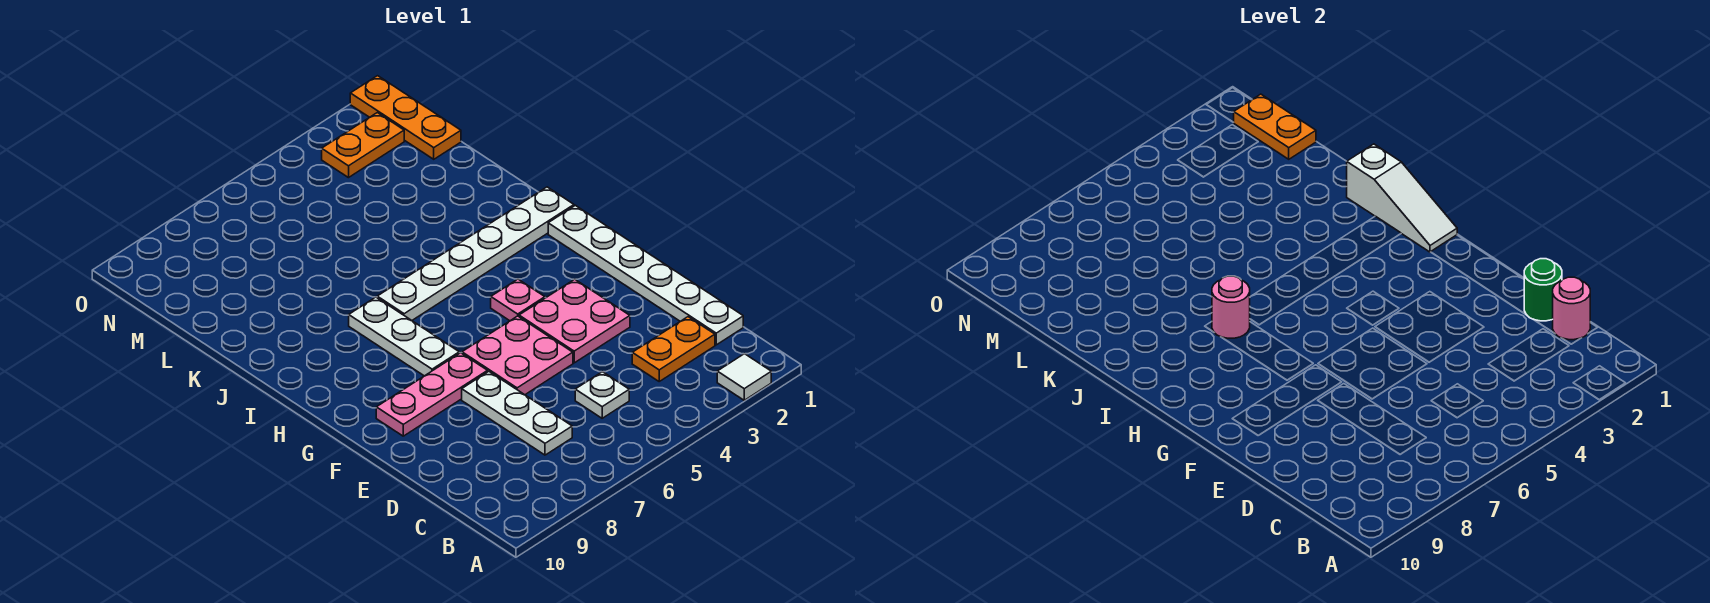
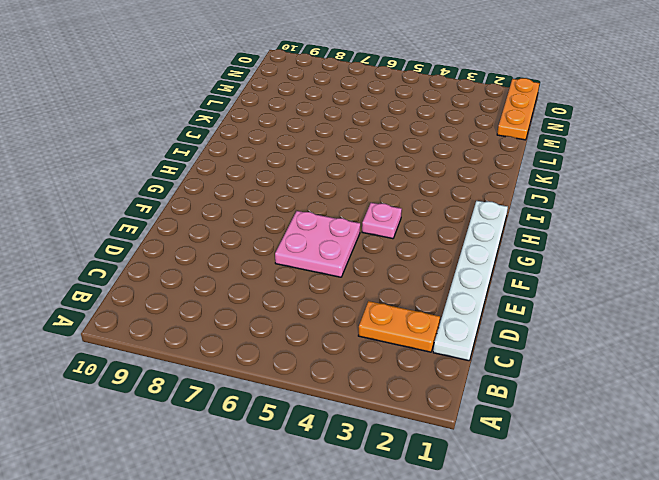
none -> white tile A2 level 1
none -> white plate C5 level 1
none -> white plate C7:E7 level 1

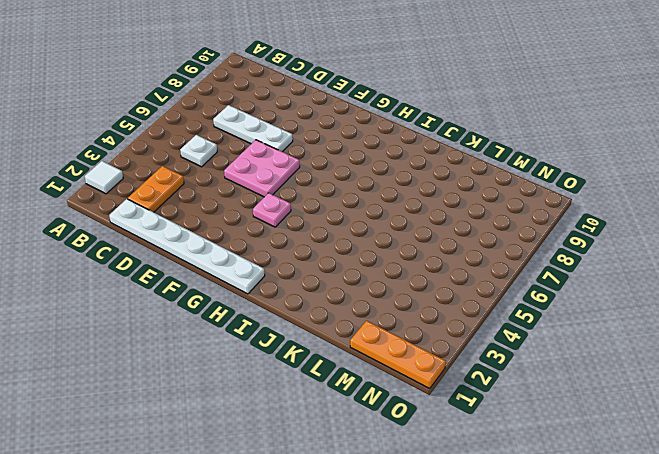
none -> pink plate E3:F4 level 1
none -> pink plate F7:F9 level 1
none -> white plate G7:I7 level 1

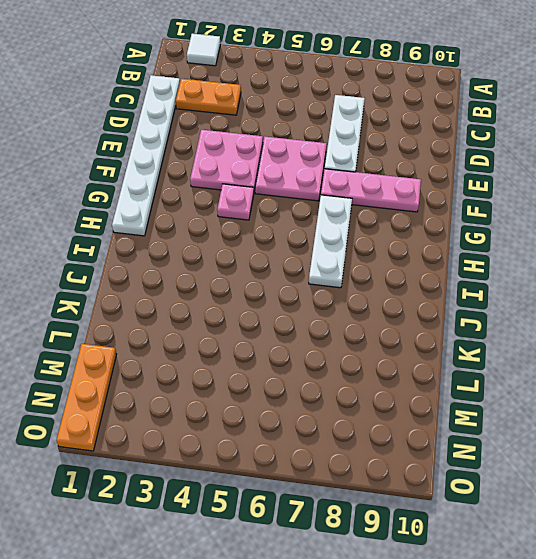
none -> white plate C5 level 1
none -> white plate I1:I6 level 1
none -> orange plate N2:N3 level 1

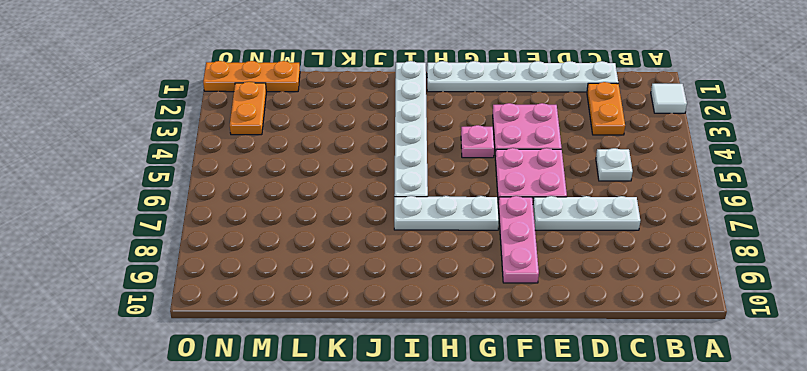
none -> pink round brick C1 level 2
none -> green round brick D1 level 2
none -> white slope H1:J1 level 2 top J

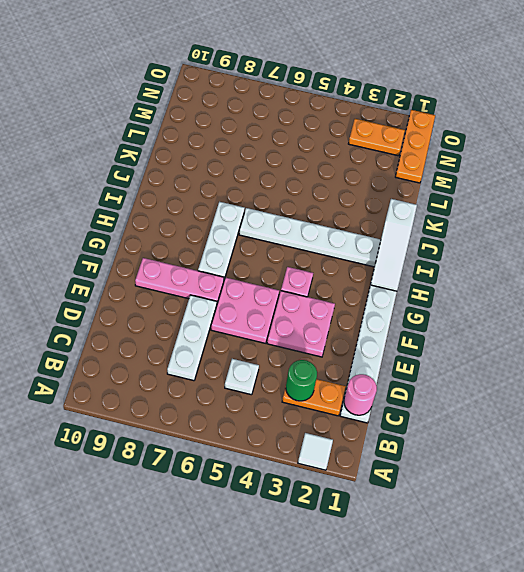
green round brick C3 level 2 -> green round brick D1 level 2
none -> pink round brick I7 level 2
none -> orange plate M1:N1 level 2

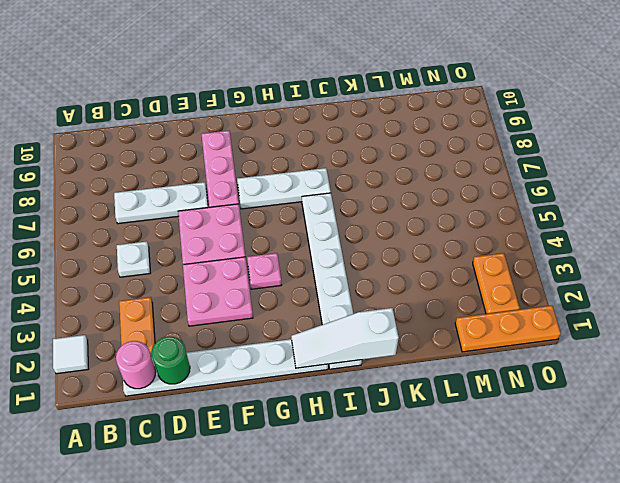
none -> pink round brick I7 level 2
none -> orange plate M1:N1 level 2

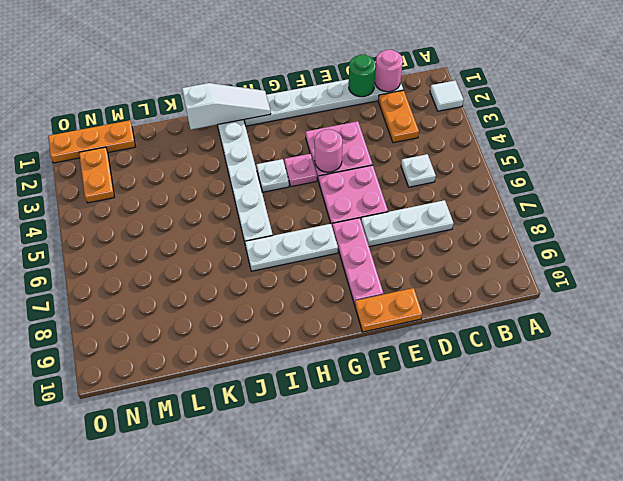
orange plate E10:F10 level 1 -> orange plate M1:N1 level 2
pink round brick F4 level 2 -> pink round brick I7 level 2
white plate H4 level 1 -> none

